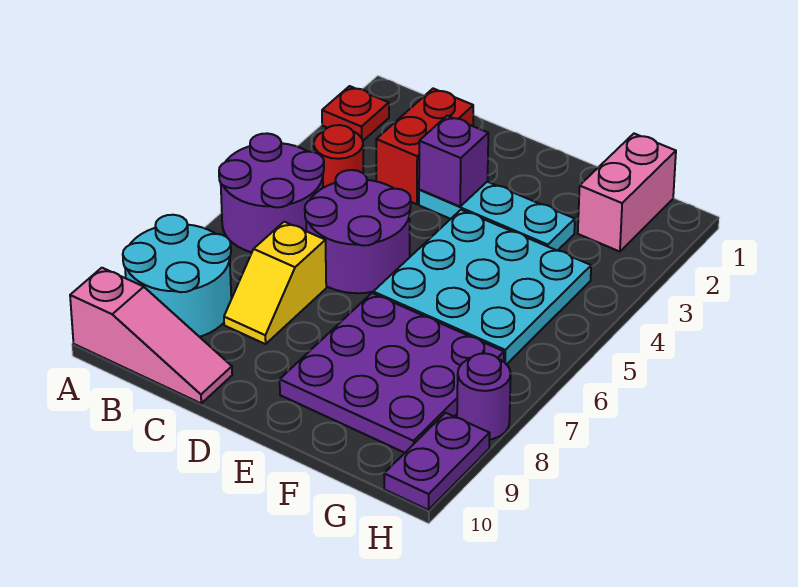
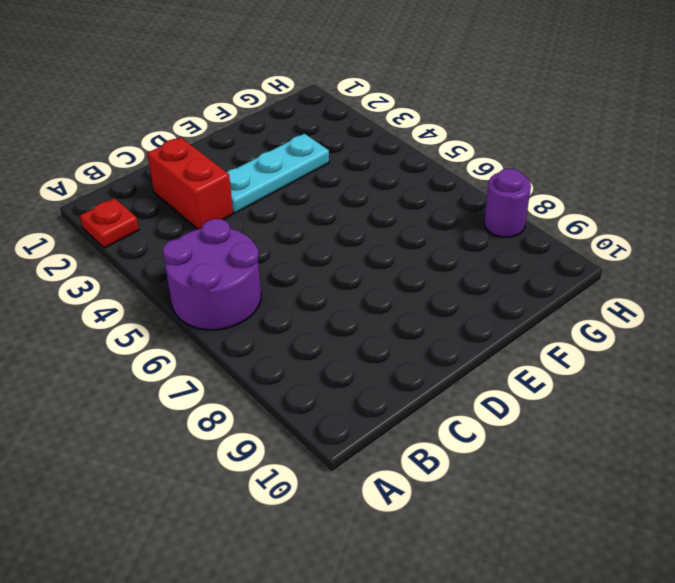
none -> cyan round brick A8:B9 level 1
none -> pink slope A10:C10 level 1 top A
none -> red round brick B4 level 1

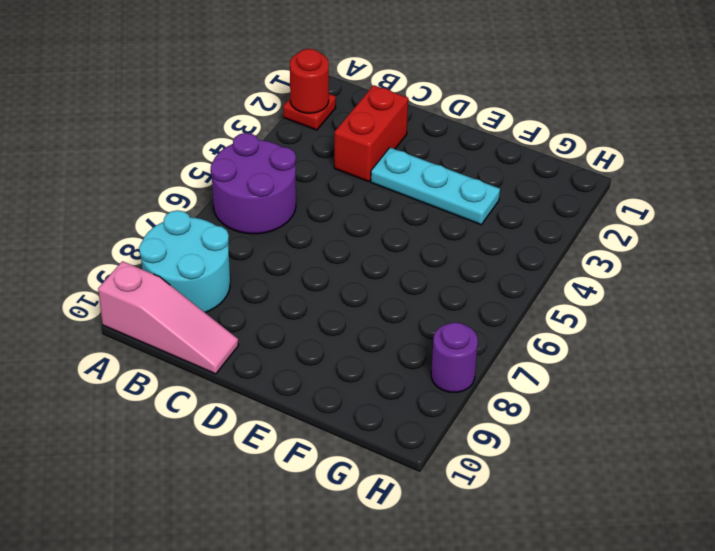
red round brick A2 level 2 -> red round brick B4 level 1
none -> purple round brick C5:D6 level 1
none -> yellow slope C7:C8 level 1 top 7
none -> cyan plate E4:G6 level 1

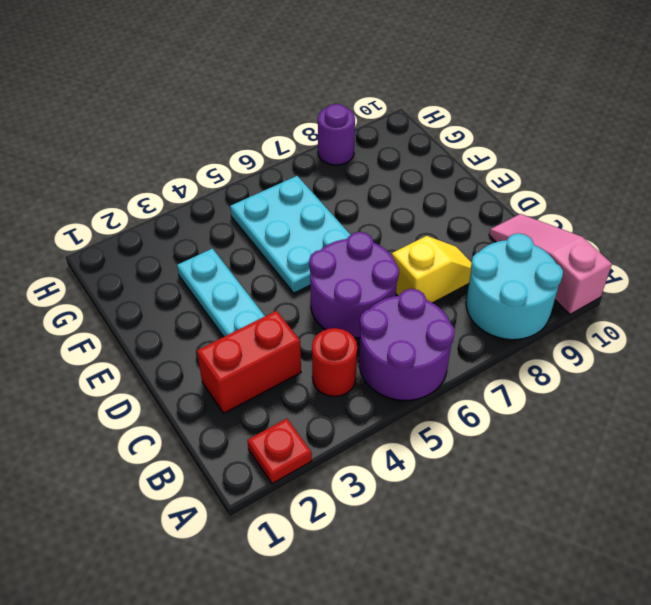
cyan plate E5:G6 level 1 -> cyan plate E4:G6 level 1
none -> purple plate E7:G9 level 1
none -> pink brick G1:G2 level 1
none -> purple plate H9:H10 level 1

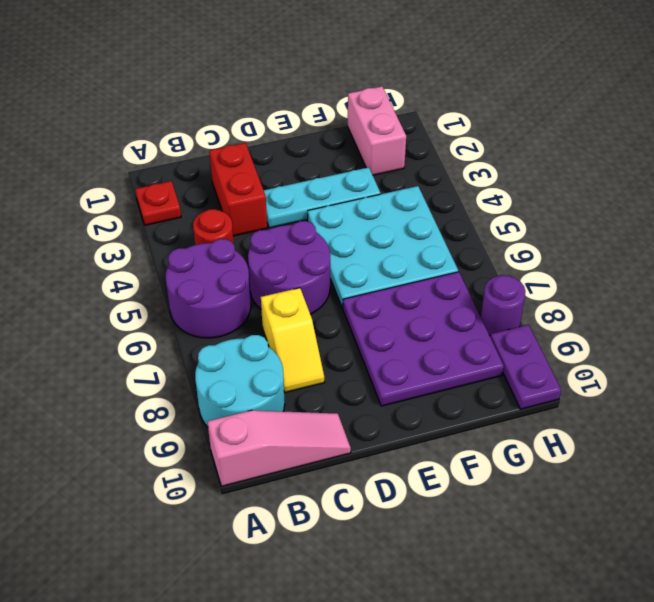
none -> purple brick D3 level 2

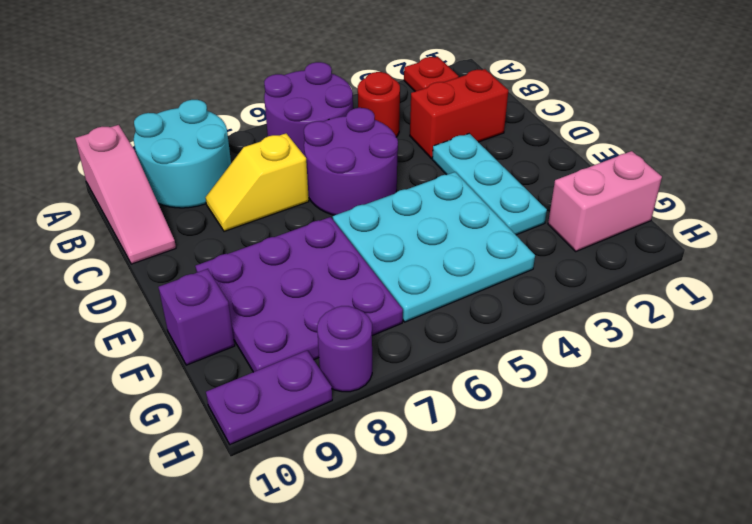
purple brick F10 level 1 -> purple brick D3 level 2

